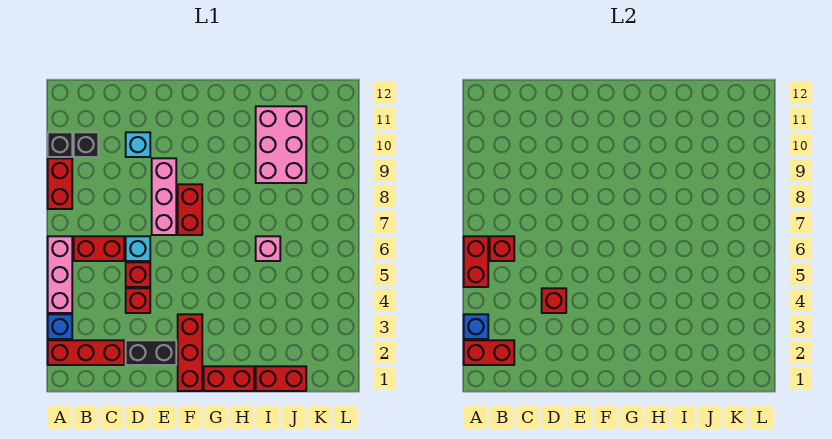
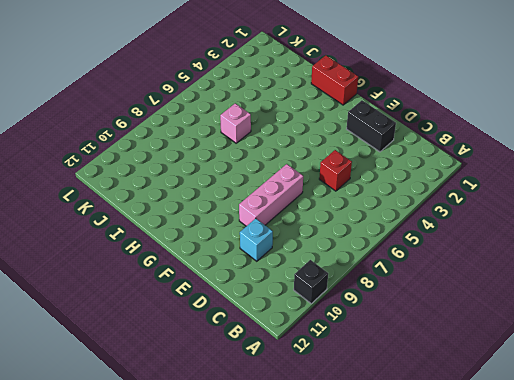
none -> red brick A2:C2 level 1
none -> blue brick A3 level 1
none -> pink brick A4:A6 level 1

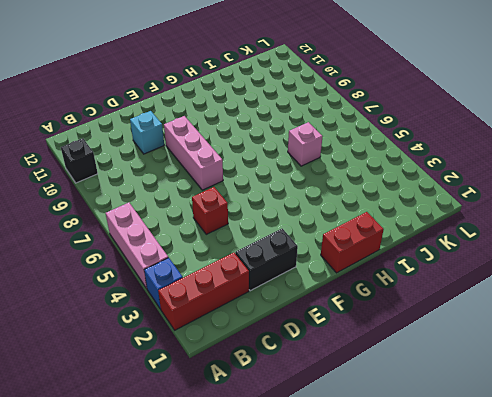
none -> red brick A8:A9 level 1
none -> red brick B6:C6 level 1
none -> black brick B10 level 1

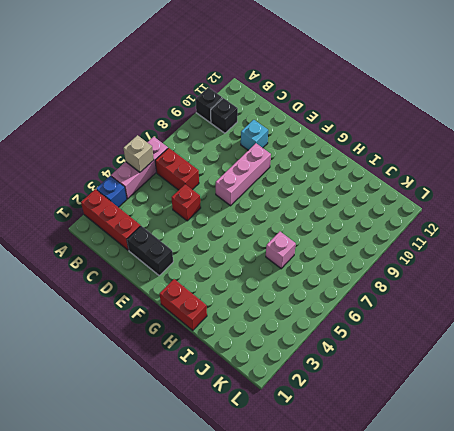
tan brick A5 level 2 -> red brick A5:A6 level 2
none -> red brick A8:A9 level 1
none -> red brick D4 level 1
none -> cyan brick D6 level 1

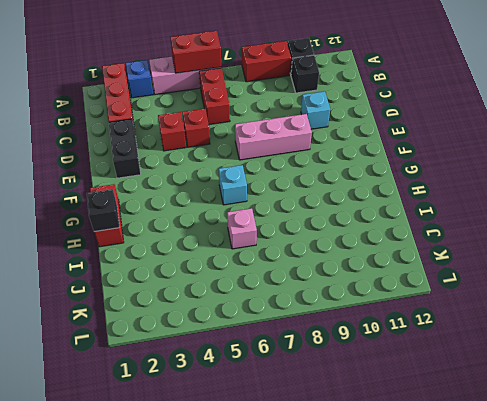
cyan brick G6 level 1 -> cyan brick D6 level 1
black brick H1 level 2 -> none
none -> red brick F1:F3 level 1
none -> red brick F7:F8 level 1
none -> red brick I1:J1 level 1

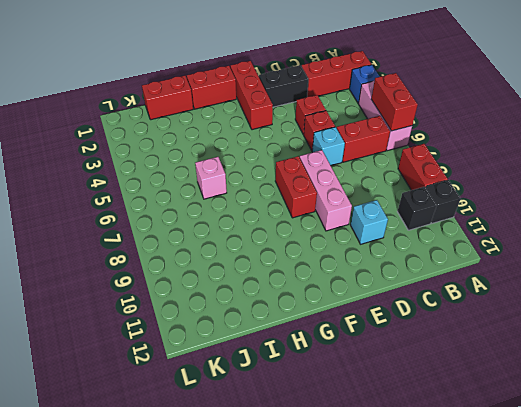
none -> pink brick I9:J11 level 1
none -> red brick A2:B2 level 2
none -> blue brick A3 level 2

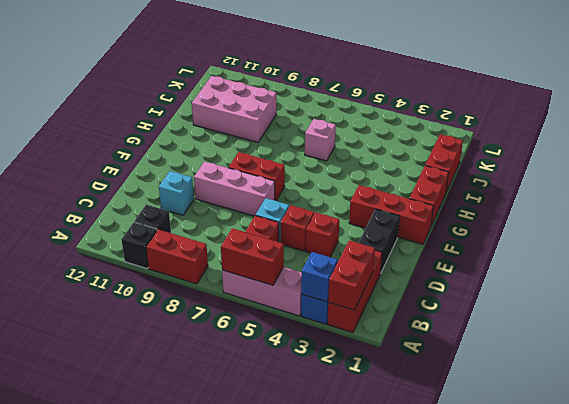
none -> red brick B6 level 2
none -> red brick D4 level 2

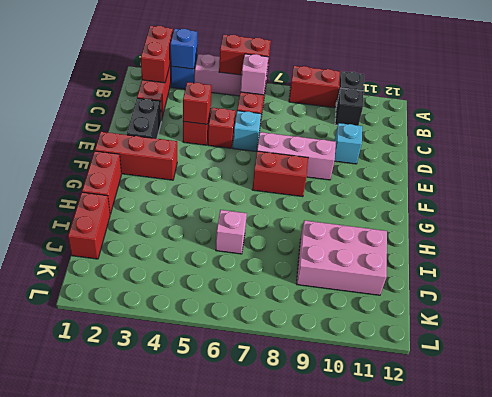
pink brick B6 level 2 -> red brick B6 level 2

